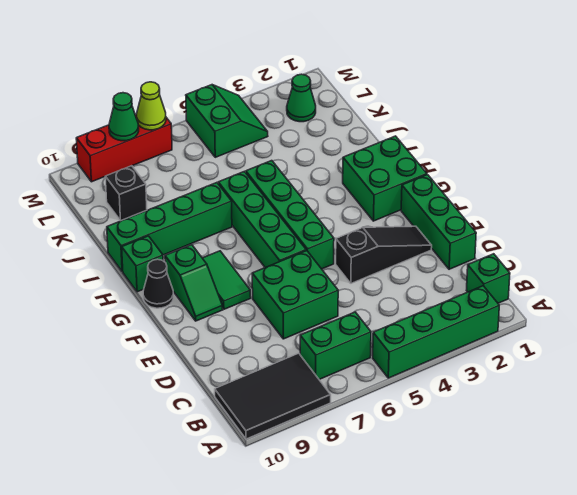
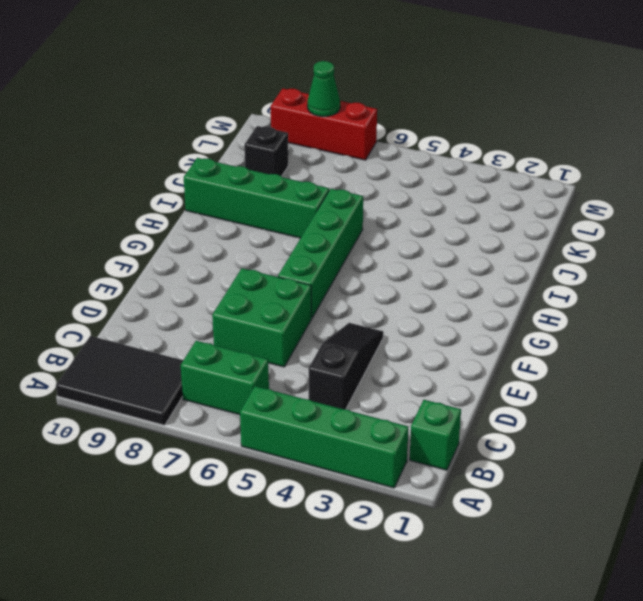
black slope C4:E4 level 1 top C -> black slope E2:E4 level 1 top 4
none -> green brick D1:F1 level 1
none -> green brick F5:I5 level 1
none -> green tile F8:G8 level 1

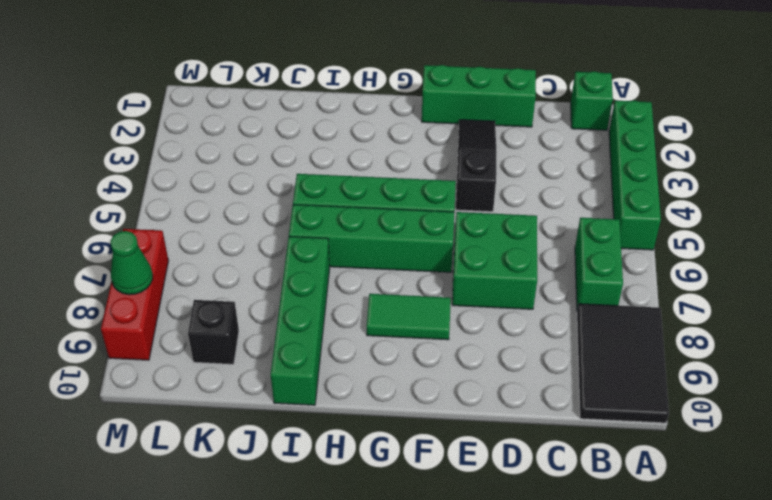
none -> green slope F9:G9 level 1 top G
none -> green brick G1:H2 level 1
none -> black cone G10 level 1

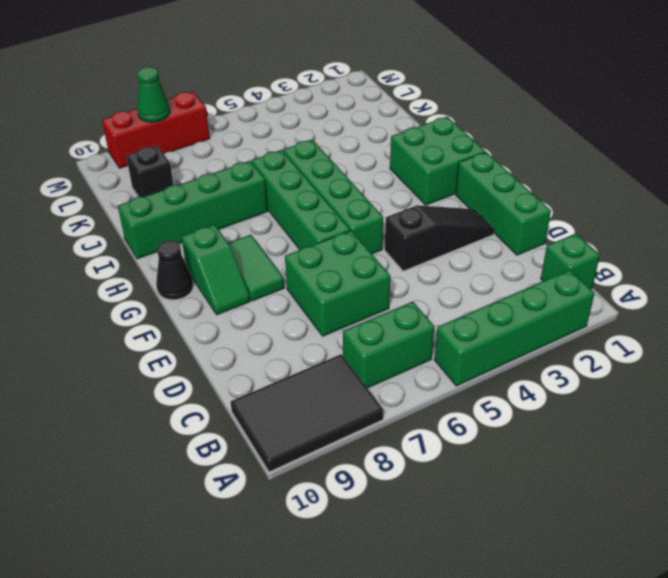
none -> green brick H10 level 1
none -> green cone L2 level 1
none -> green slope L4:M5 level 1 top 5

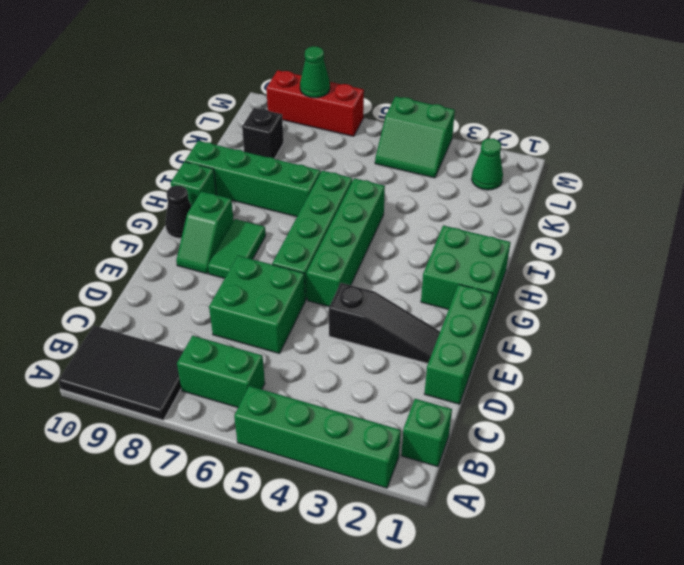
green slope L4:M5 level 1 top M -> green slope L4:M5 level 1 top 5
none -> lime cone M7 level 2

